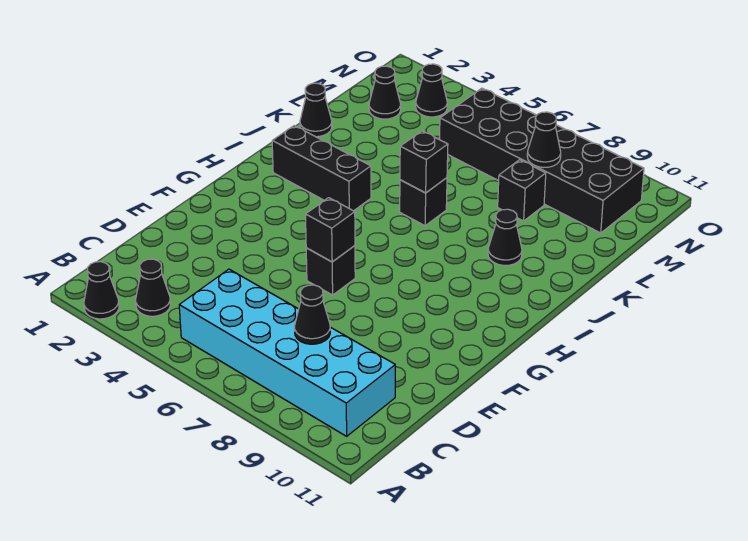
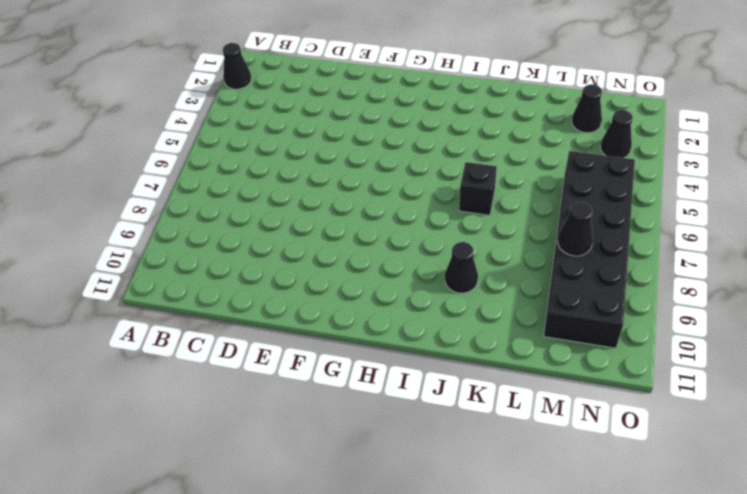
none -> black cone B3 level 1
none -> cyan brick B5:C10 level 1
none -> black brick F6 level 1

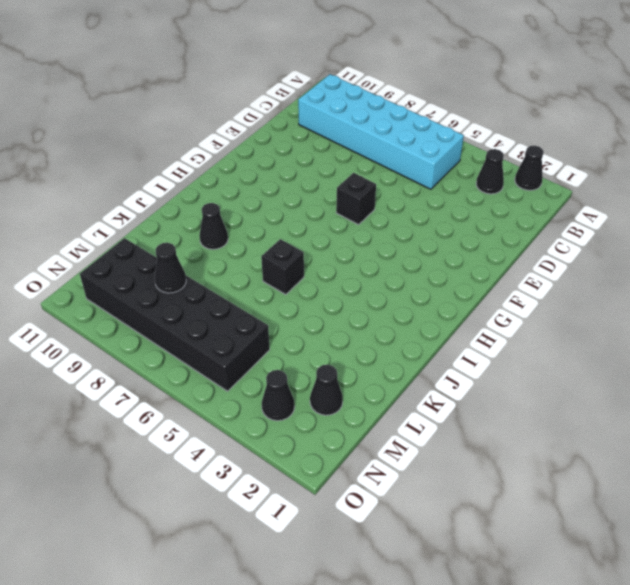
none -> black brick I2:I4 level 1
none -> black cone K1 level 1
none -> black brick L8 level 1

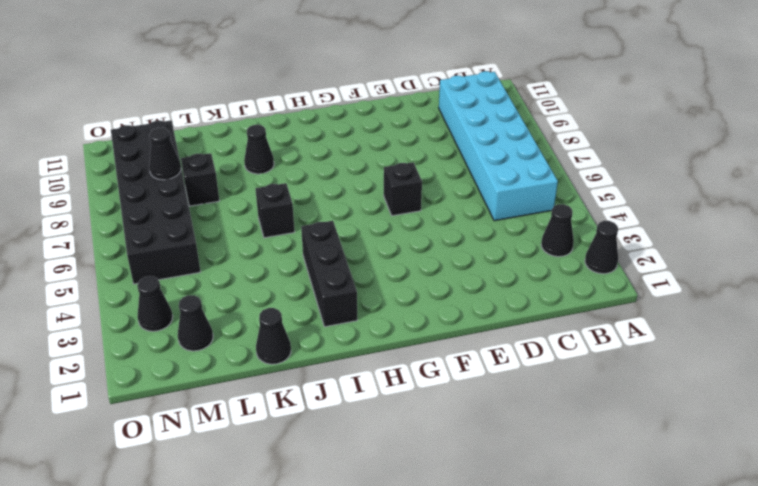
none -> black cone C8 level 2
none -> black brick F6 level 2
none -> black brick J6 level 2

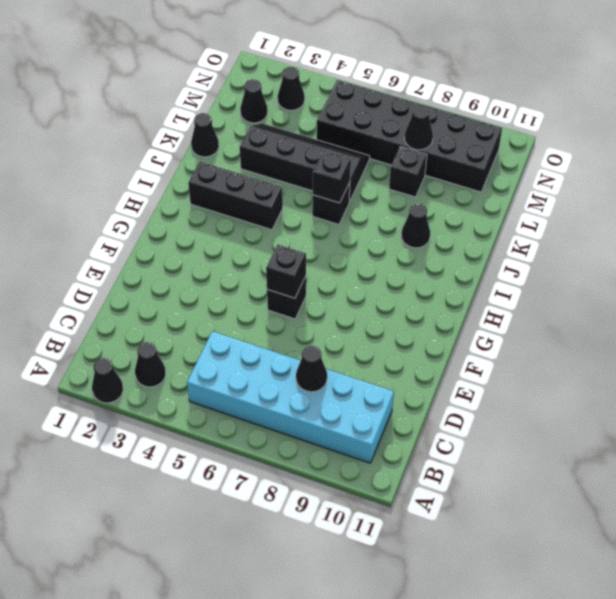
black slope K3:L6 level 1 top K -> none

